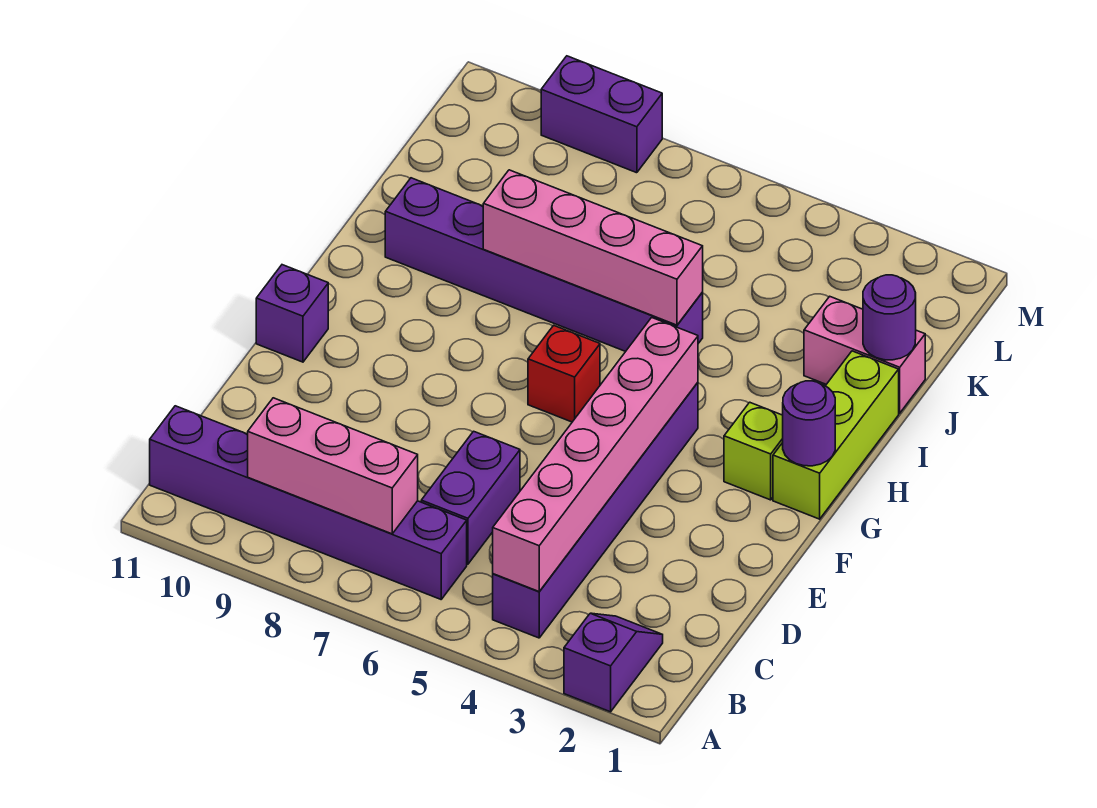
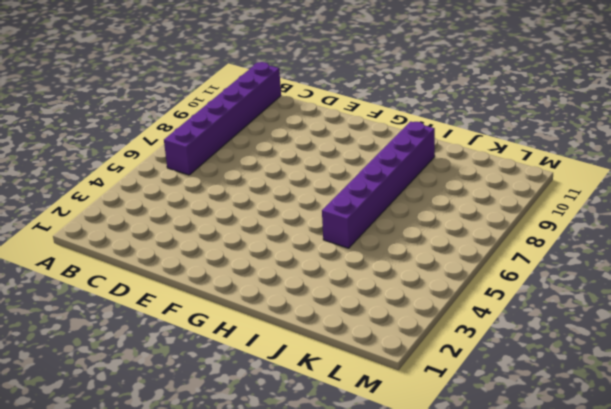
none -> purple slope A2:B2 level 1 top A
none -> purple brick B4:G4 level 1
none -> purple brick C6:D6 level 1

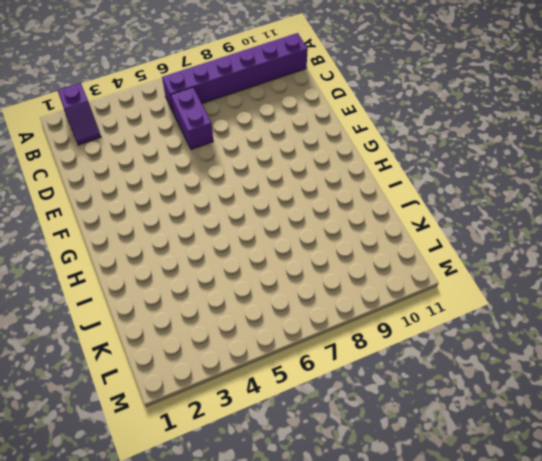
none -> purple brick B4:G4 level 1
none -> purple brick F11 level 1
none -> lime brick G1:I1 level 1

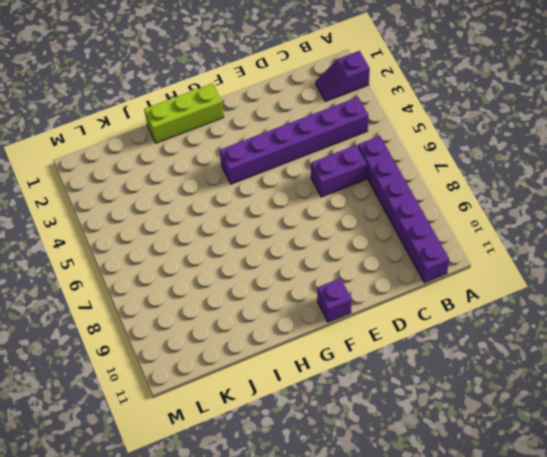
none -> lime brick G2 level 1
none -> red brick G6 level 1
none -> purple brick I5:I10 level 1

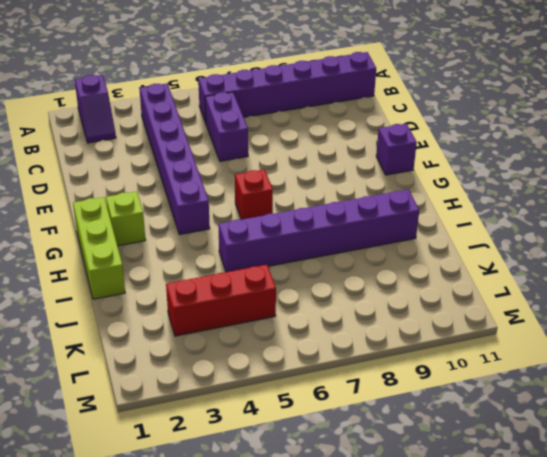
red brick K3:K5 level 1 -> none
none -> pink brick J1:J2 level 1
none -> purple brick M8:M9 level 1
none -> pink brick B4:G4 level 2

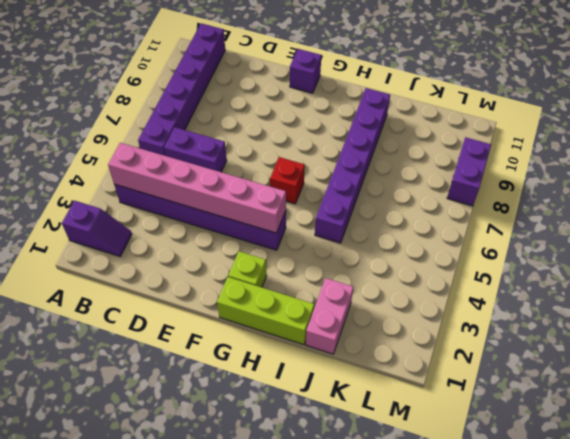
none -> pink brick B7:B9 level 2
none -> purple round brick G1 level 2
none -> pink brick I5:I8 level 2

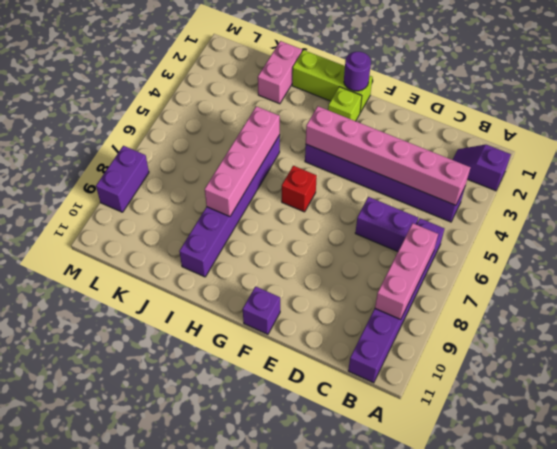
none -> purple round brick J1 level 2

